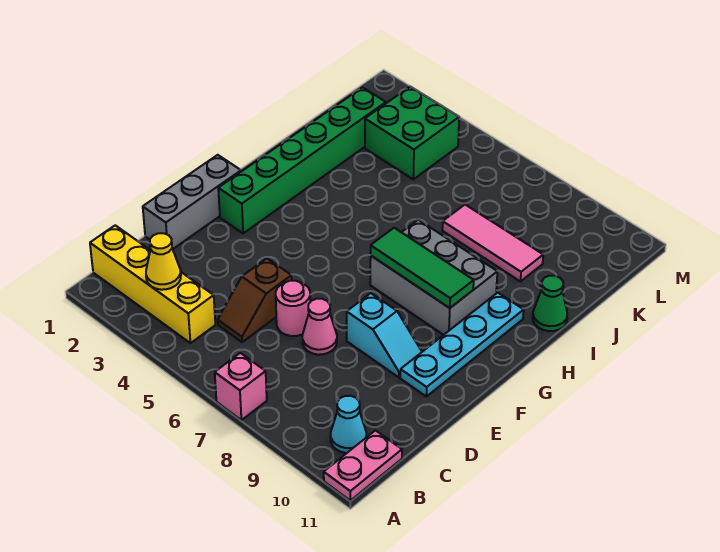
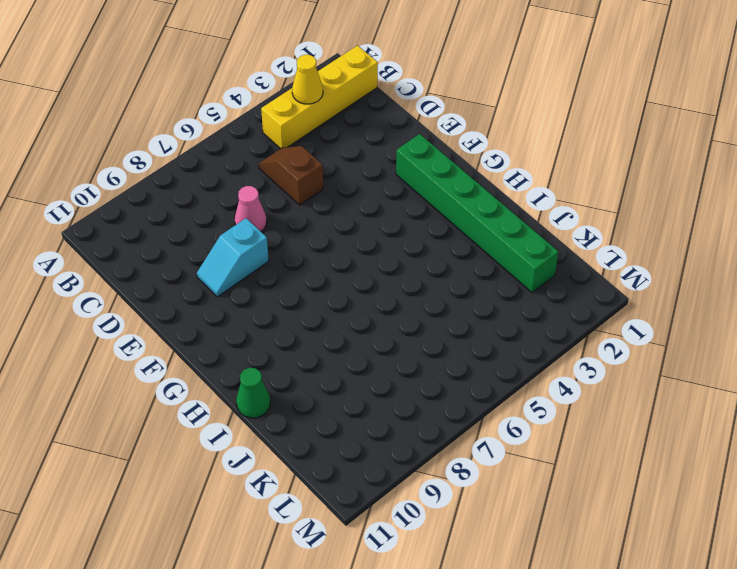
none -> pink brick A7 level 1
none -> pink plate A11:B11 level 1
none -> cyan cone B10 level 1

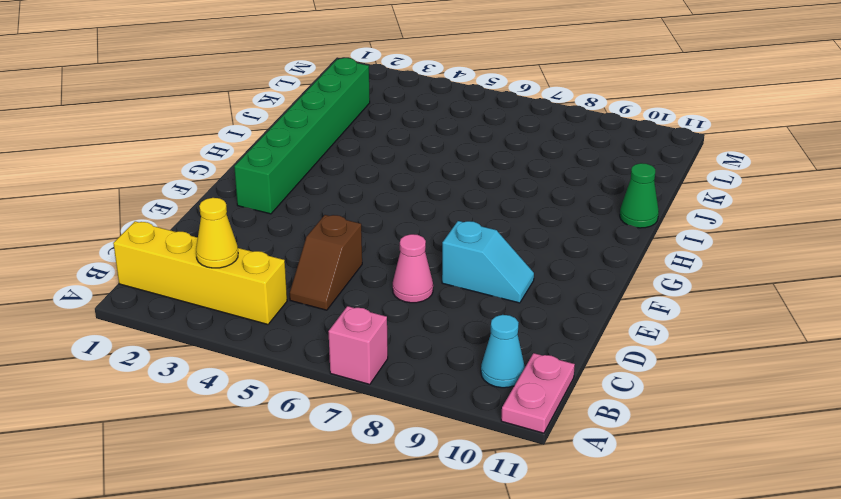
none -> grey brick D1:F1 level 1
none -> pink round brick D6 level 1
none -> cyan plate E10:H10 level 1

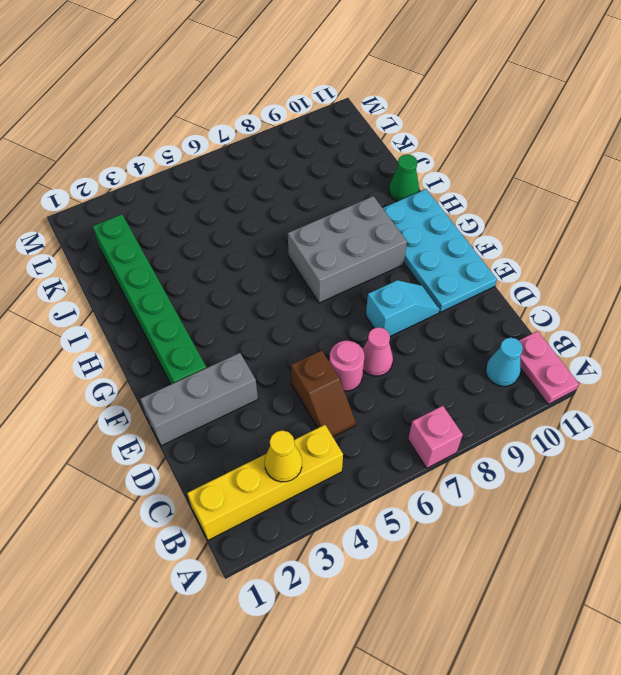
grey brick E1:E3 level 1 -> grey brick D1:F1 level 1
cyan plate E10:H11 level 1 -> cyan plate E10:H10 level 1
none -> pink tile J7:J9 level 1
none -> green brick K3:L4 level 1
none -> green tile G7:G9 level 2

